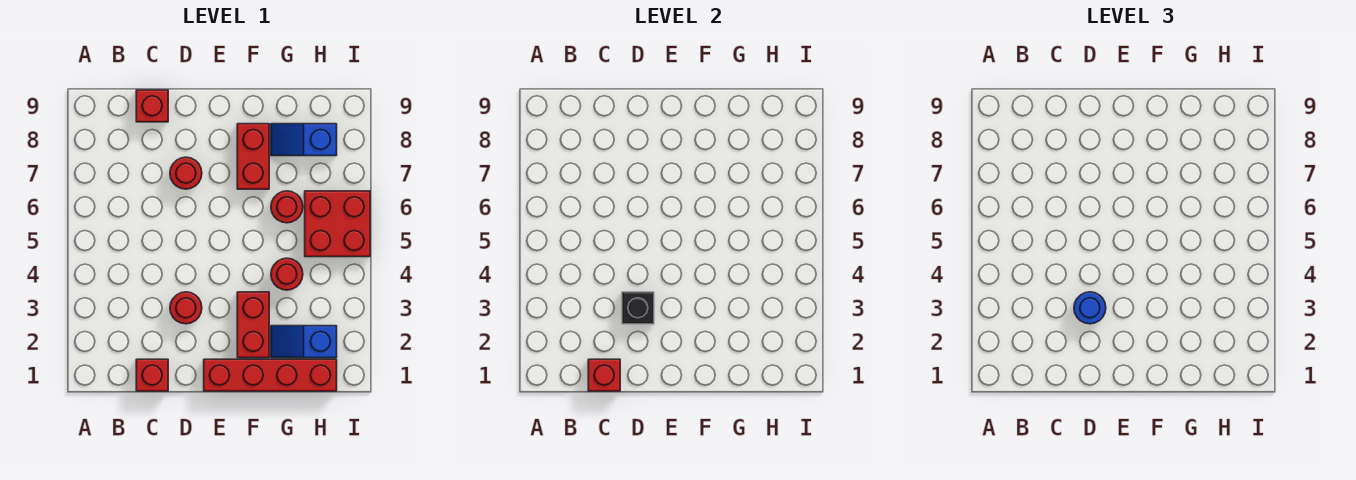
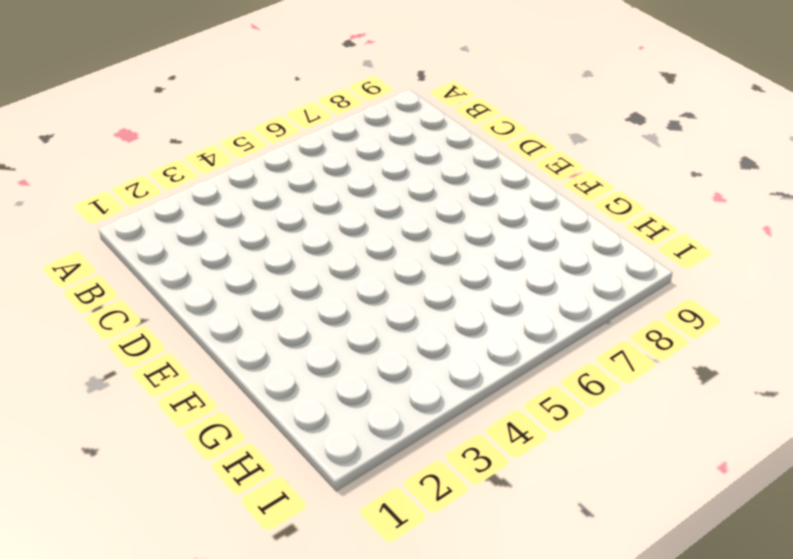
none -> red brick C1 level 1
none -> red brick C9 level 1
none -> red round brick D3 level 1

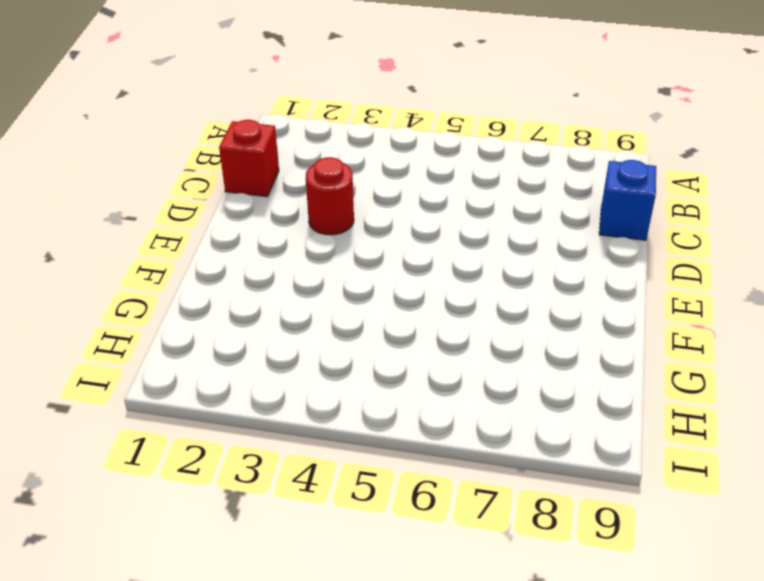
blue brick C9 level 1 -> red brick C9 level 1
none -> red round brick D7 level 1
none -> red brick E1:H1 level 1
none -> red brick F2:F3 level 1

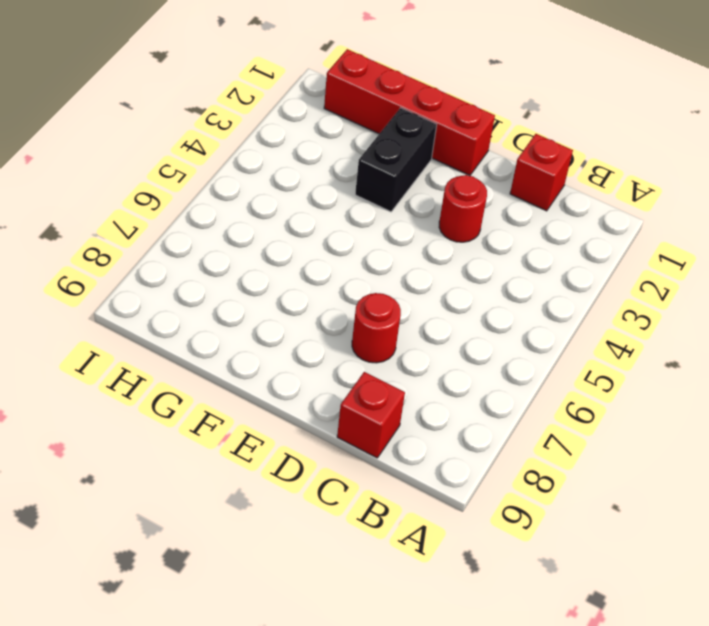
black brick F2:F3 level 1 -> red brick F2:F3 level 1
none -> red brick F7:F8 level 1
none -> blue slope G2:H2 level 1 top H
none -> red round brick G4 level 1

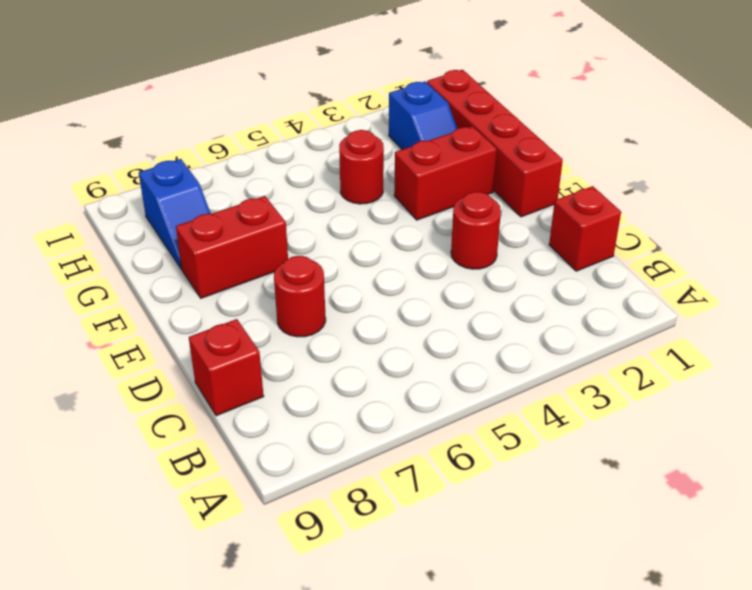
none -> red round brick G6 level 1
none -> red brick H5:I6 level 1
none -> red brick C1 level 2

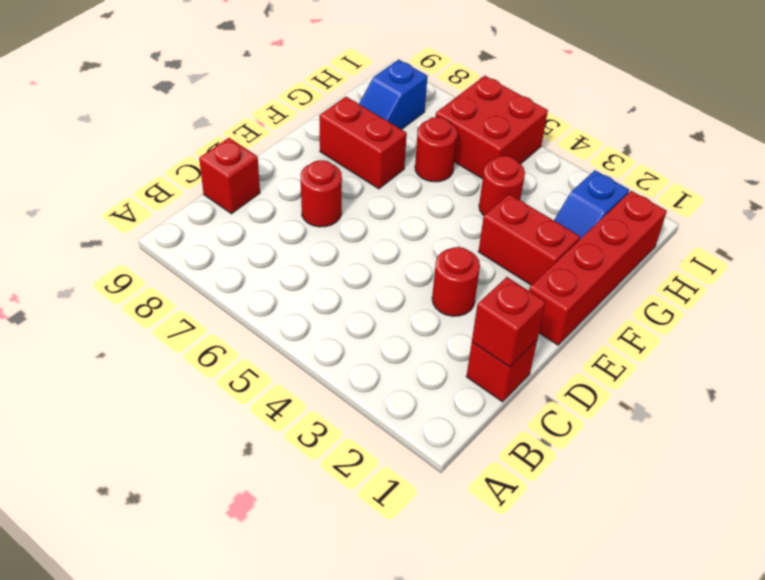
none -> black brick D3 level 2
none -> blue round brick D3 level 3

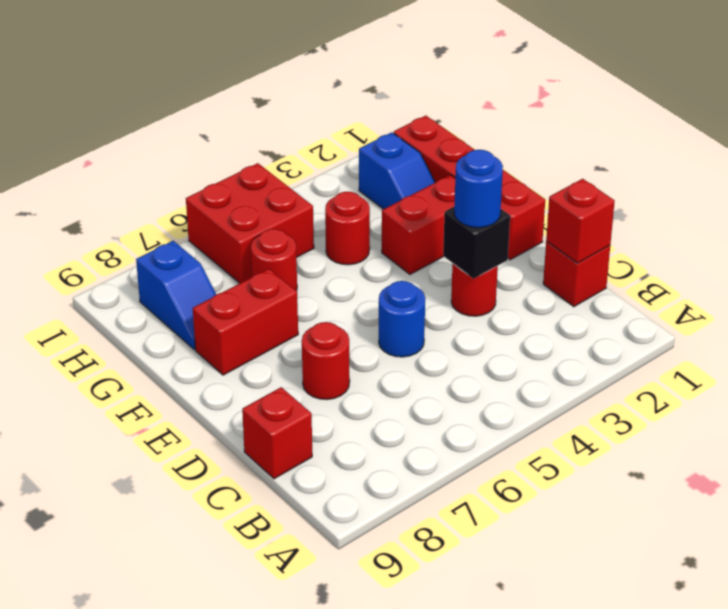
blue round brick D5 level 1 -> none

